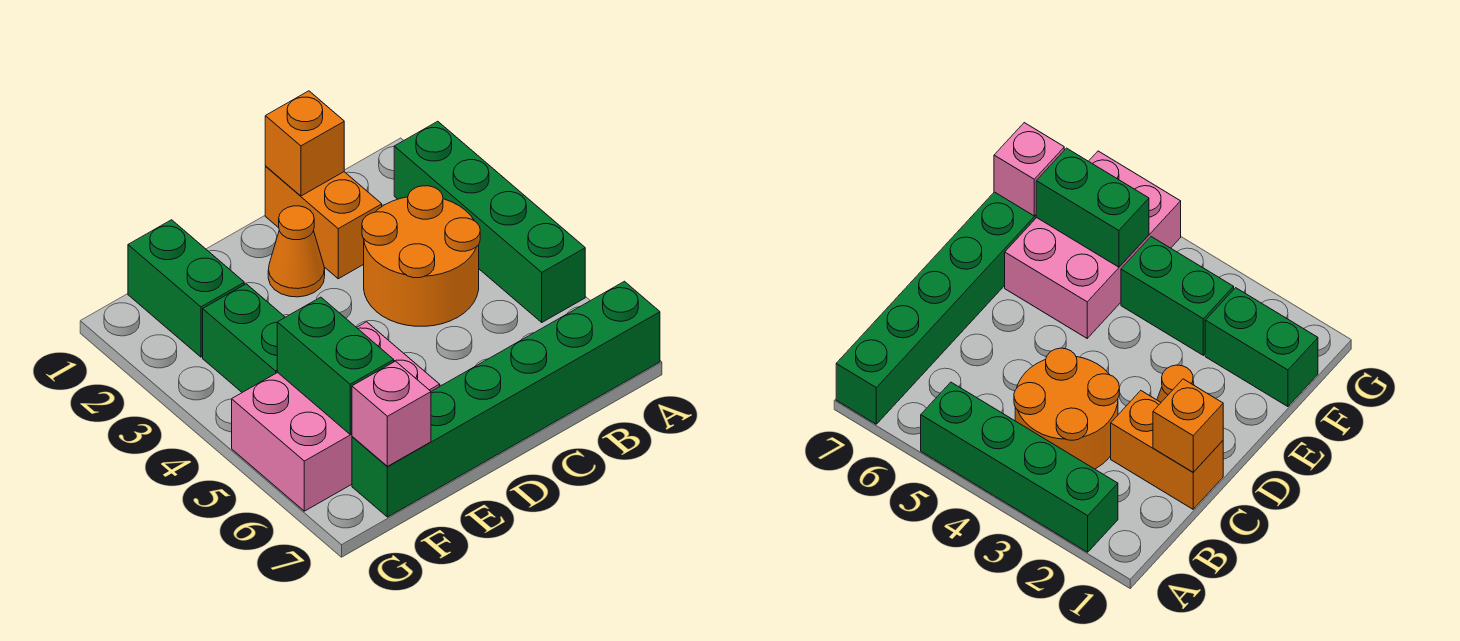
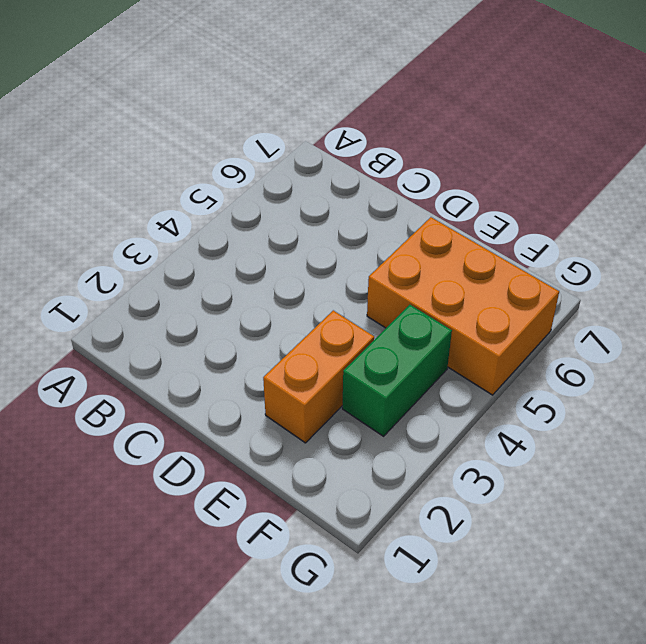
orange brick E2:E3 level 1 -> orange brick C1:C2 level 1
orange brick E5:G6 level 1 -> pink brick E5:G6 level 1
none -> green brick A2:A5 level 1
none -> green brick A7:F7 level 1

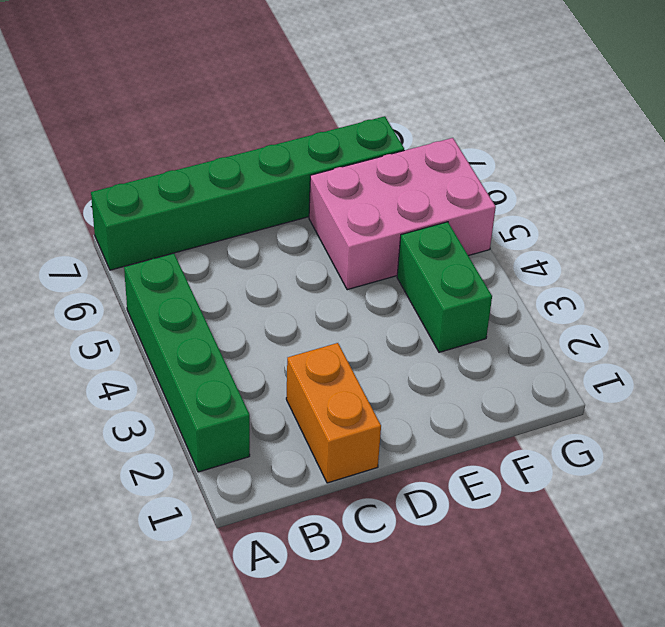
none -> orange round brick B3:C4 level 1
none -> orange cone D2 level 1

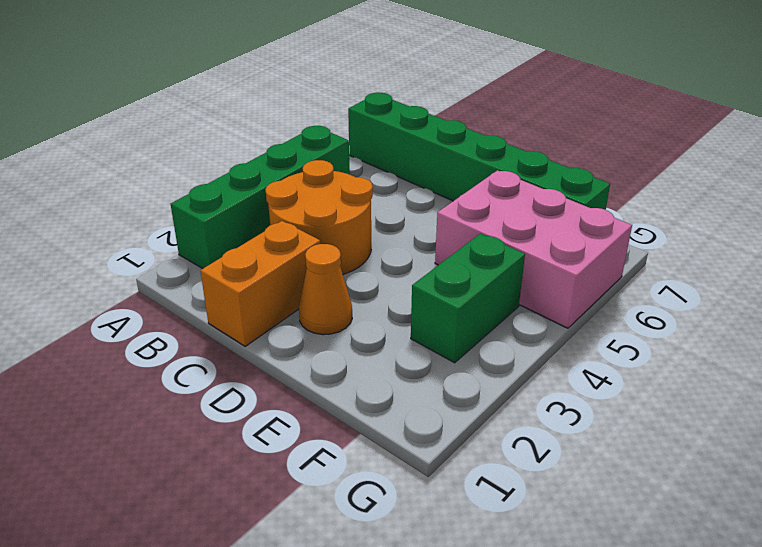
none -> green brick F1:F2 level 1
none -> orange brick C1 level 2

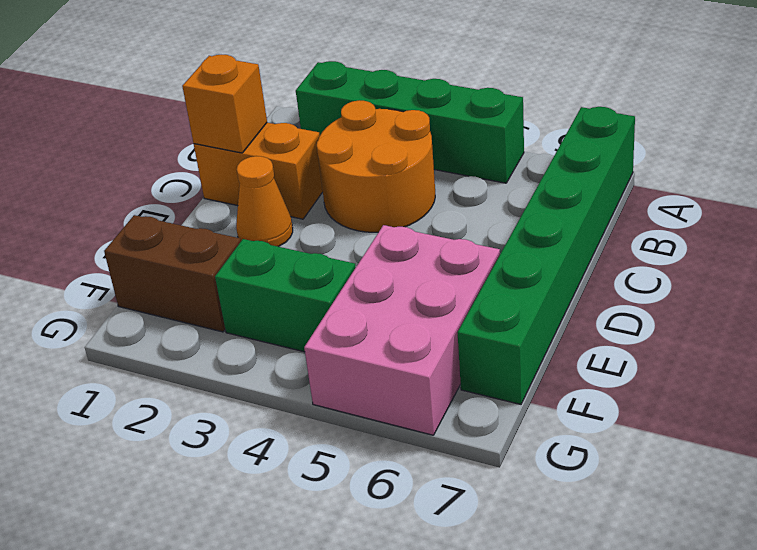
brown brick F1:F2 level 1 -> green brick F1:F2 level 1
none -> green brick F5:F6 level 2
none -> pink brick F7 level 2

